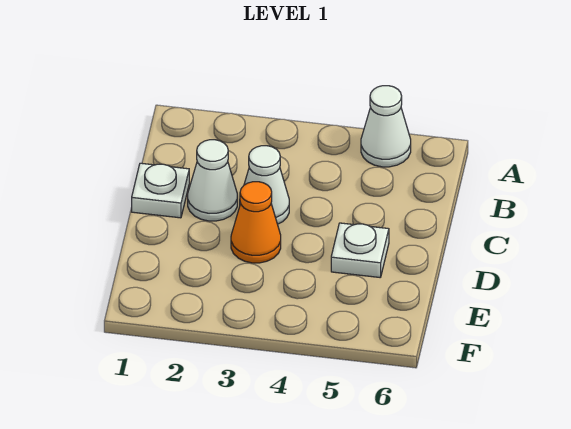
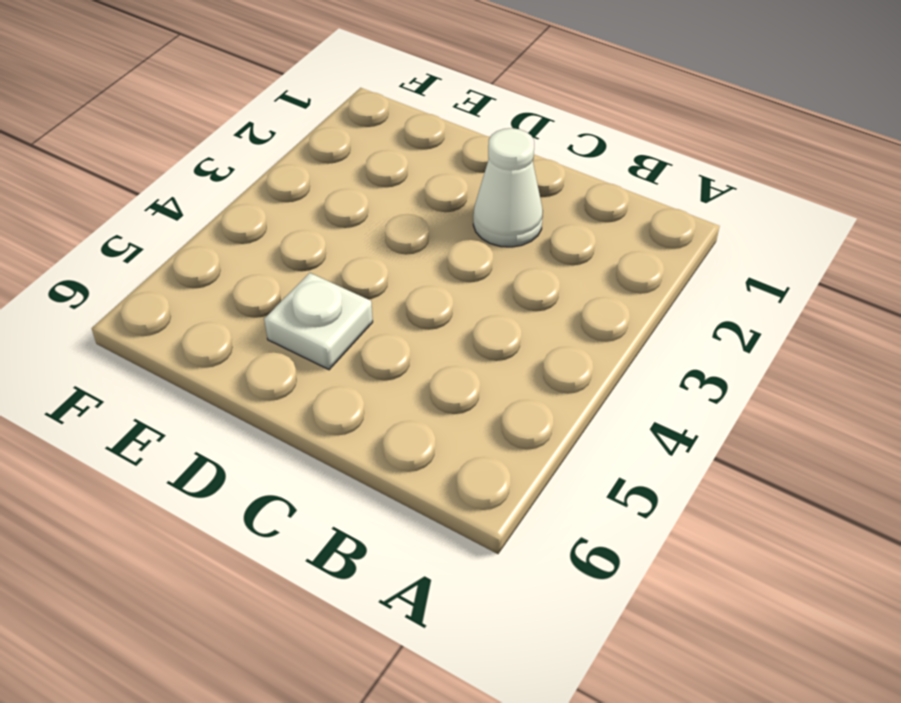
none -> white cone A5 level 1
none -> white plate C1 level 1

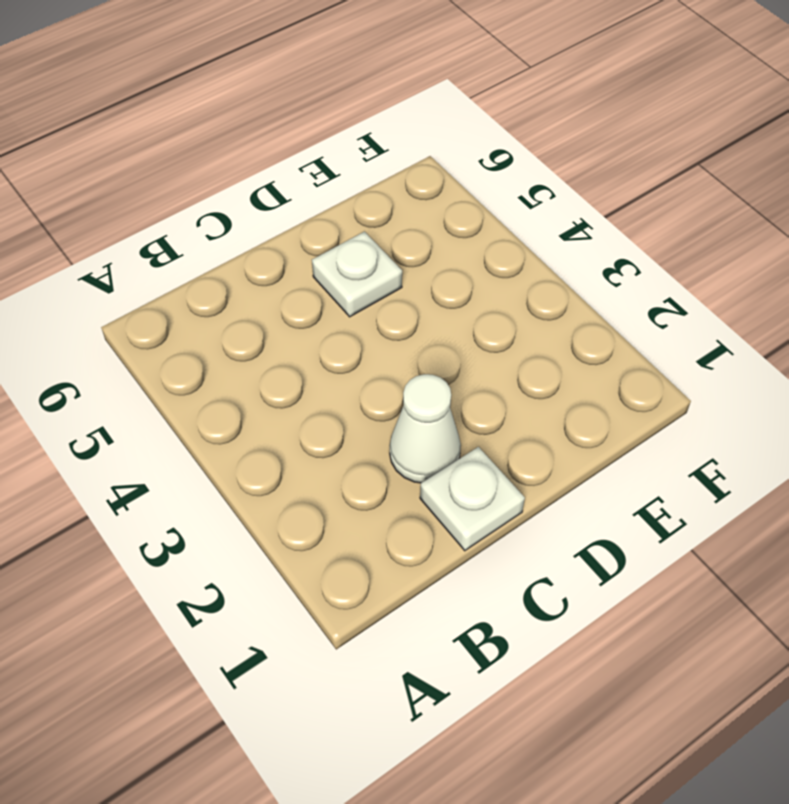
none -> white cone A5 level 1
none -> white cone C3 level 1

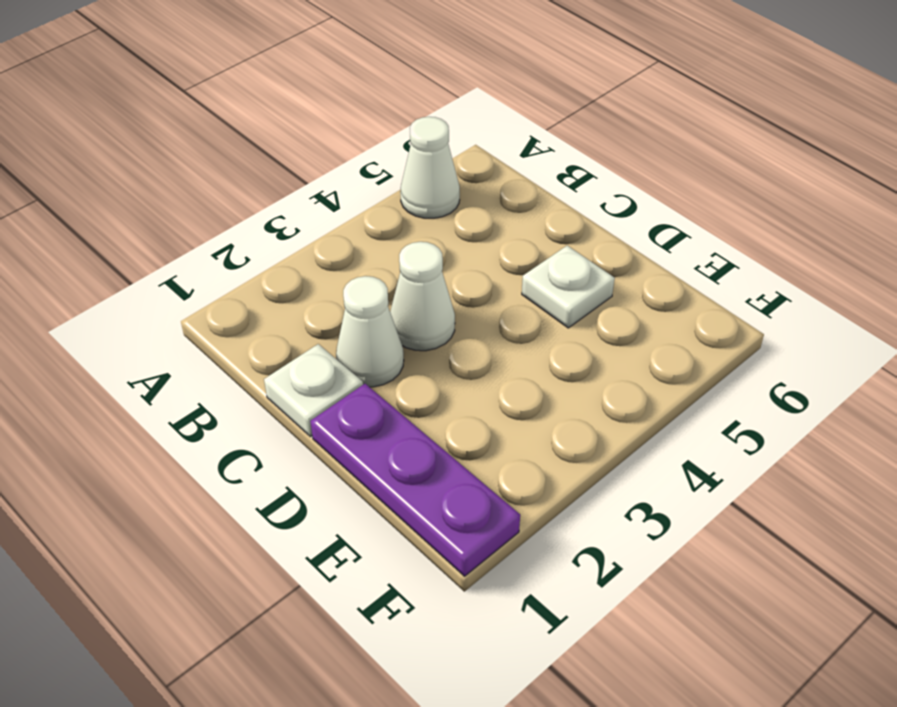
purple plate D1:F1 level 1 -> none
none -> orange cone D3 level 1

